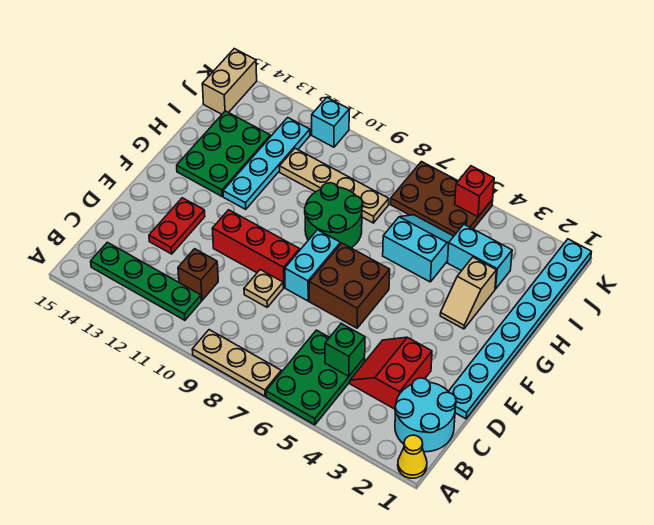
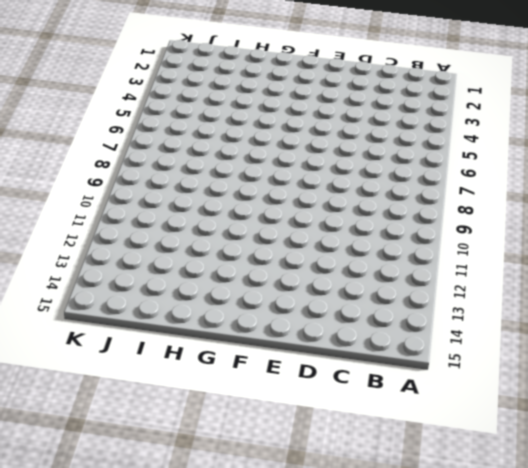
none -> yellow cone A1 level 1
none -> green plate A5:C6 level 1
none -> tan plate A7:A9 level 1

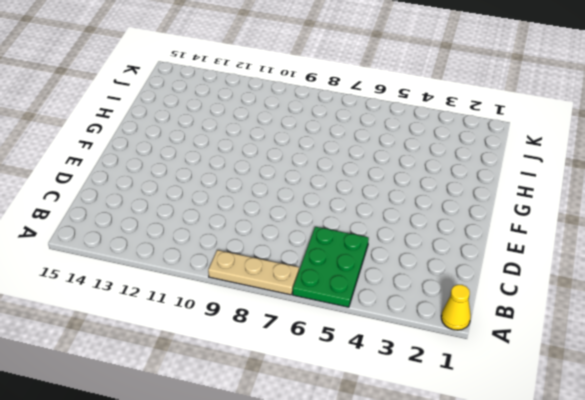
none -> cyan round brick B1:C2 level 1
none -> green plate B11:B14 level 1
none -> red slope C3:D4 level 1 top 3

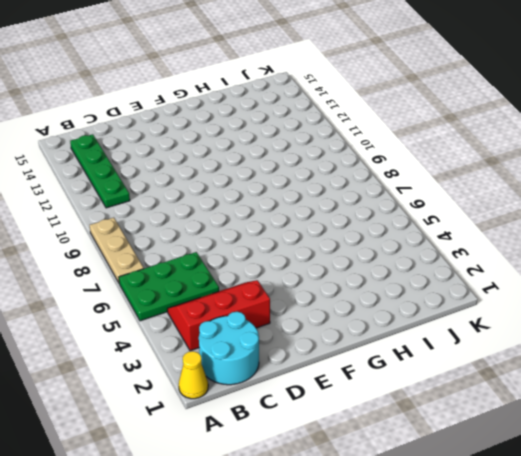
red slope B3:D4 level 1 top 3 -> red slope C3:D4 level 1 top 3
none -> brown brick C11 level 1
none -> cyan plate D1:K1 level 1
none -> tan plate D9 level 1

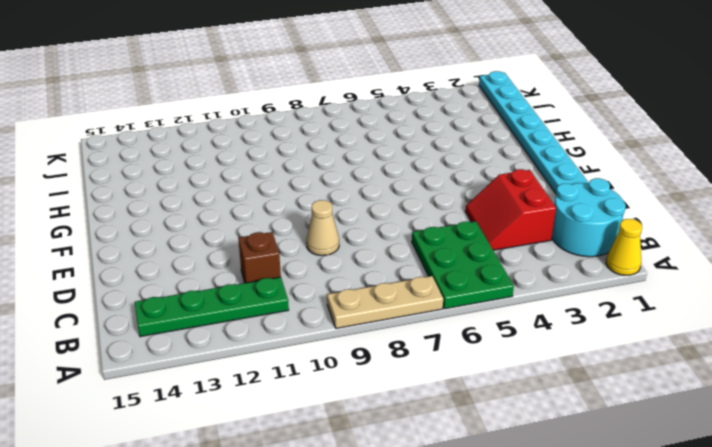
tan cone D9 level 1 -> tan plate D9 level 1
none -> red plate D13:E13 level 1
none -> brown brick E6:F7 level 1
none -> cyan brick E8:F8 level 1

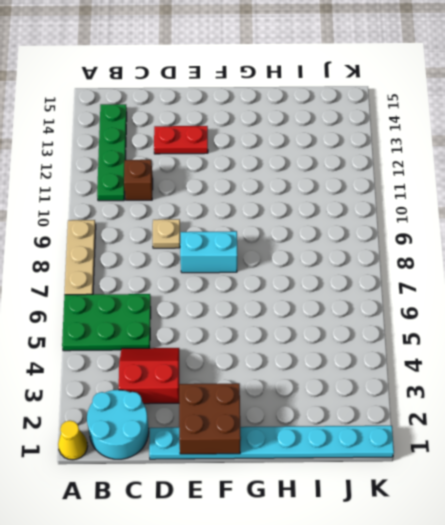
brown brick E1:F2 level 2 -> brown brick E6:F7 level 1
none -> red brick E9:E11 level 1
none -> tan slope G3:H3 level 1 top H
none -> green round brick G8:H9 level 1

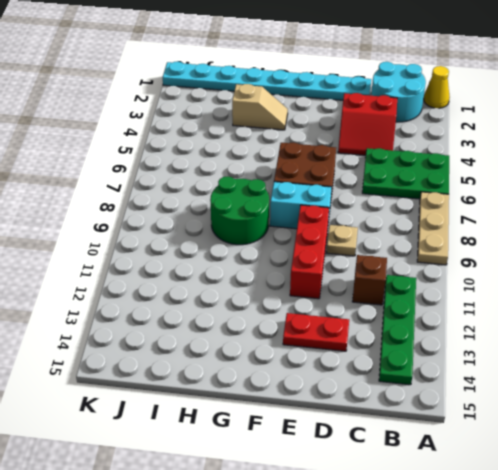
none -> cyan plate G12:J12 level 1
none -> green plate G13:I14 level 1
none -> cyan slope H5:I6 level 1 top H

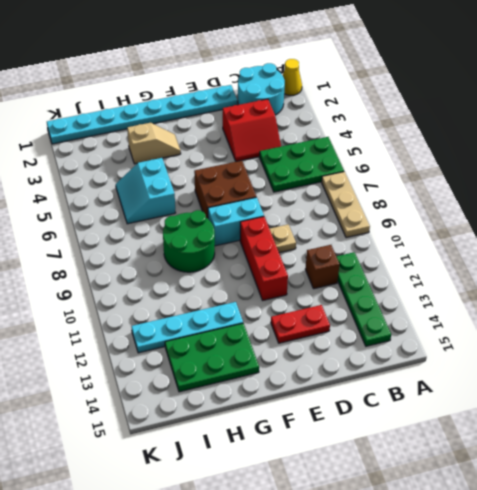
none -> cyan brick I3:I4 level 1
none -> tan plate I8:I11 level 1
none -> brown plate J5:K7 level 1

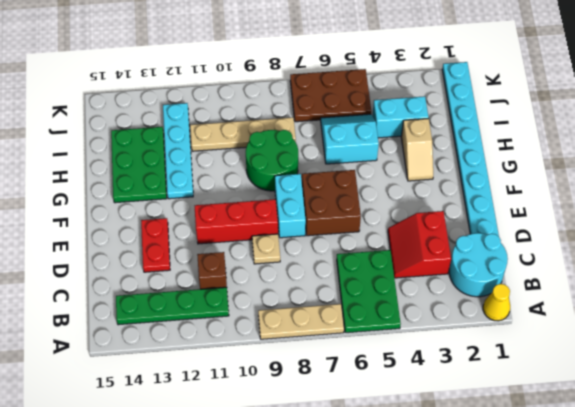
none -> tan brick J15:K15 level 1
none -> cyan brick K11 level 1
none -> green brick C5 level 2

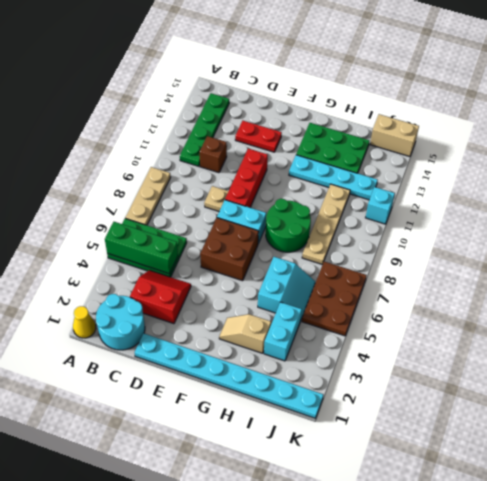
green brick A5:C5 level 2 -> green brick C5 level 2
none -> red brick K5 level 2

